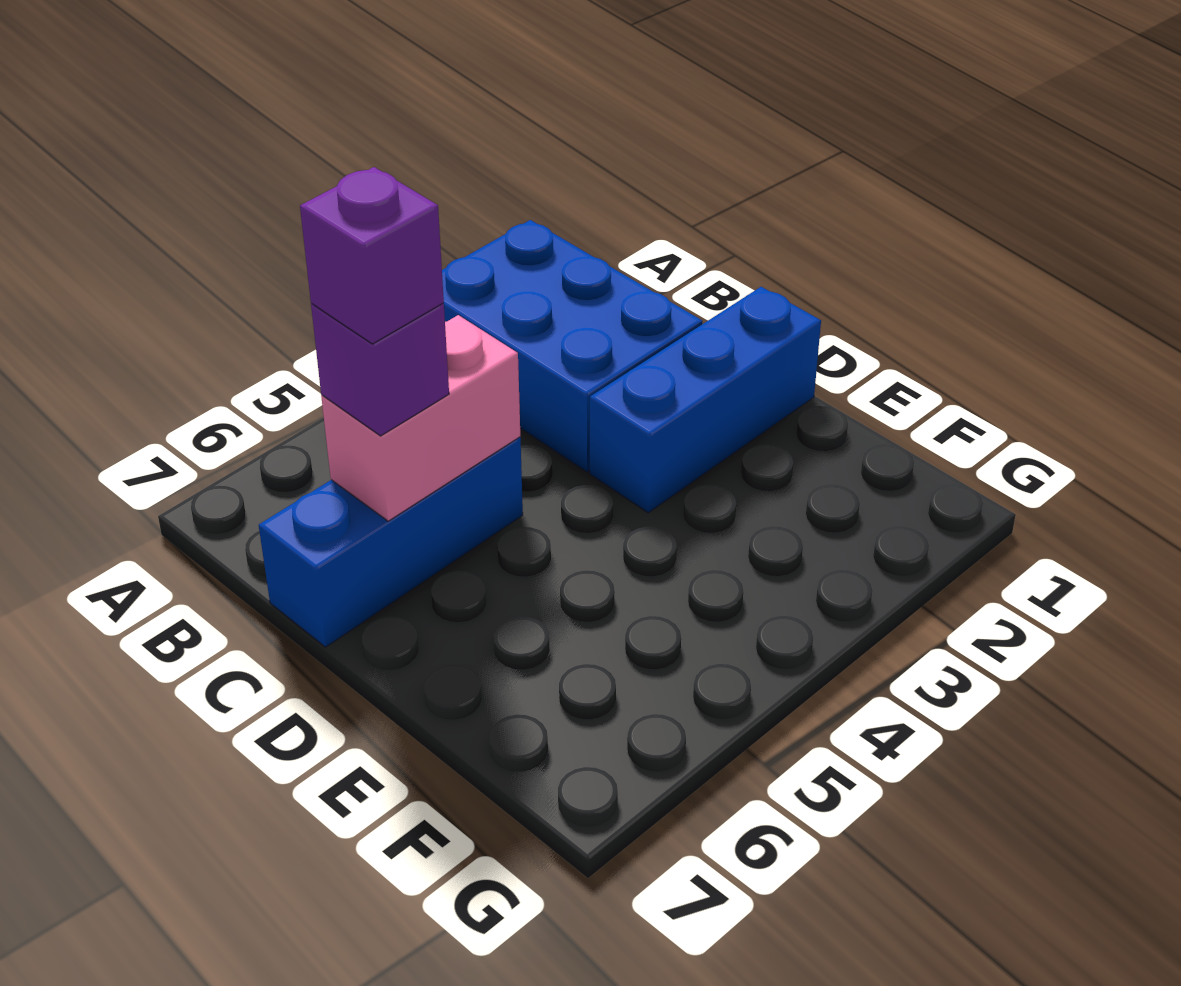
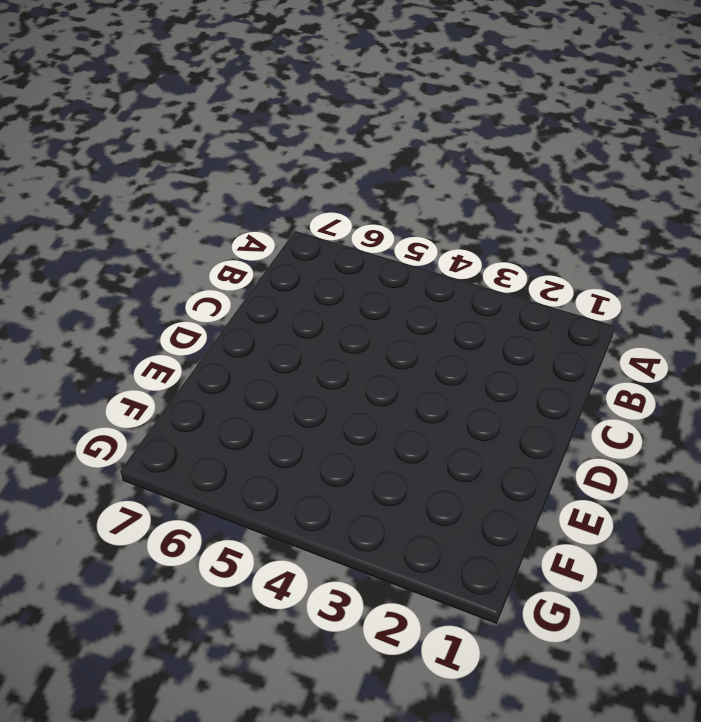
none -> blue brick A2:C3 level 1
none -> blue brick C5:C7 level 1

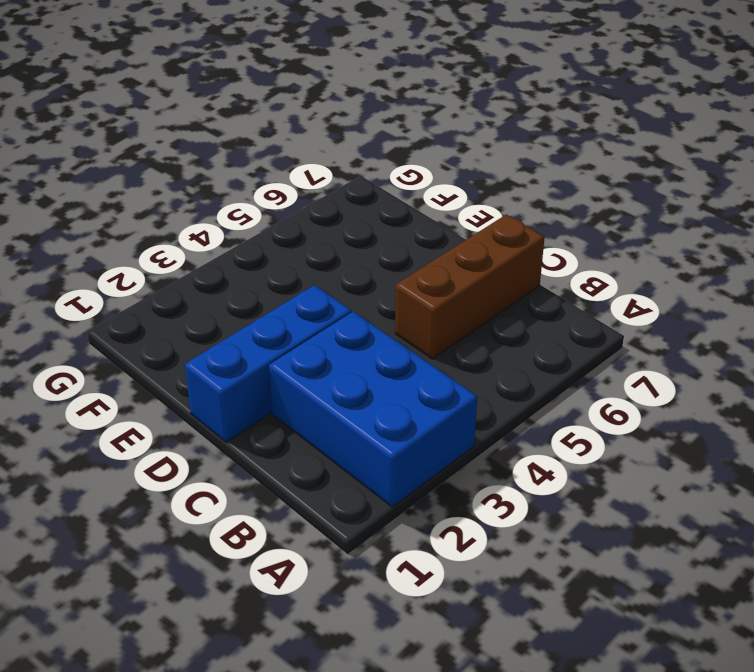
brown brick C5:C7 level 1 -> blue brick C5:C7 level 1
none -> pink brick C5:C6 level 2
none -> purple brick C6 level 3

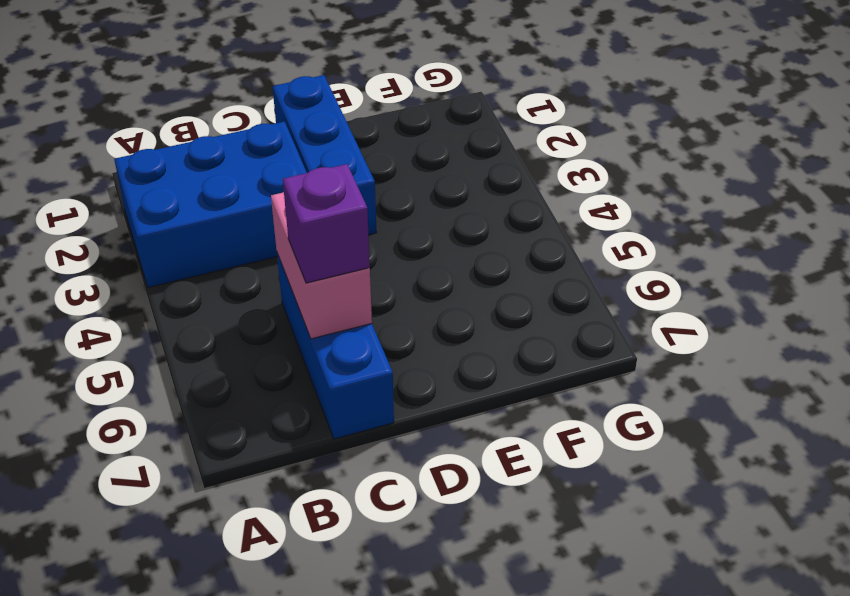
none -> purple brick C6 level 4

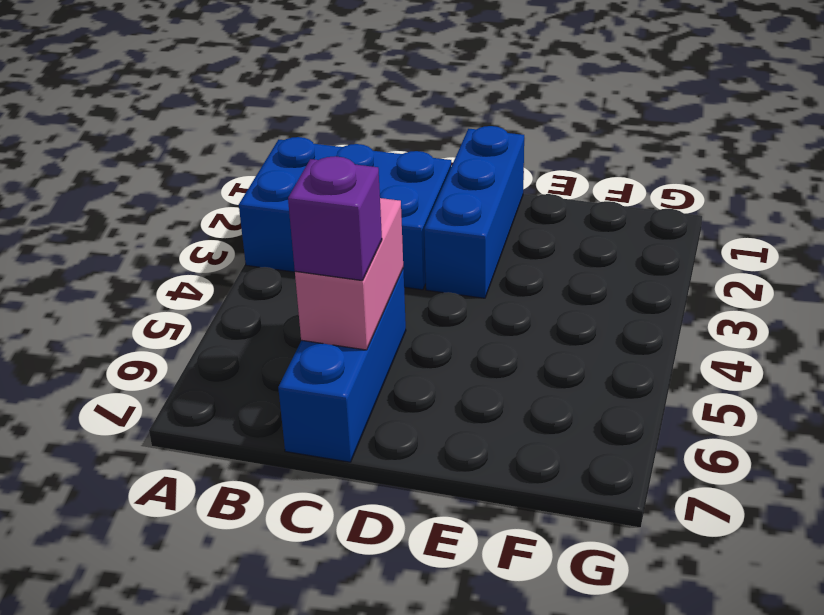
none -> purple brick C6 level 4

